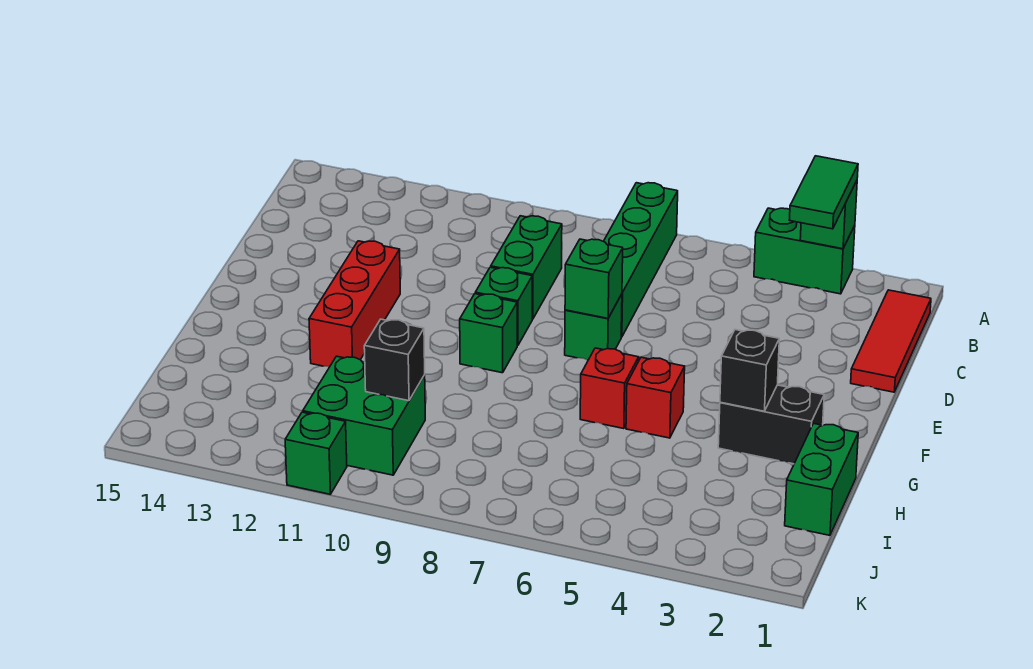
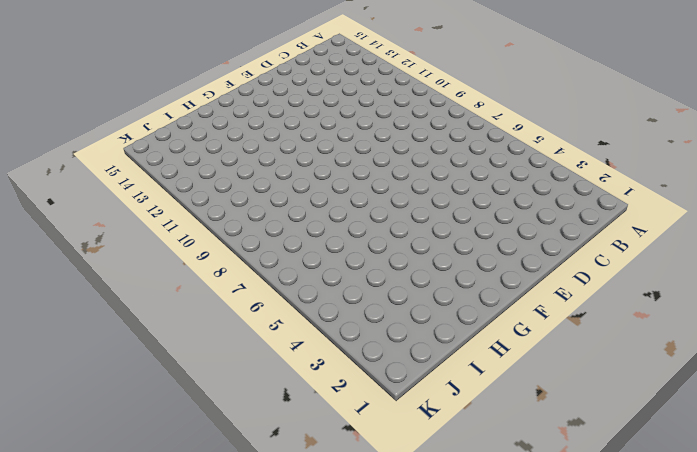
none -> green brick A3:A4 level 1
none -> green brick A7:D7 level 1
none -> red tile B1:D1 level 1

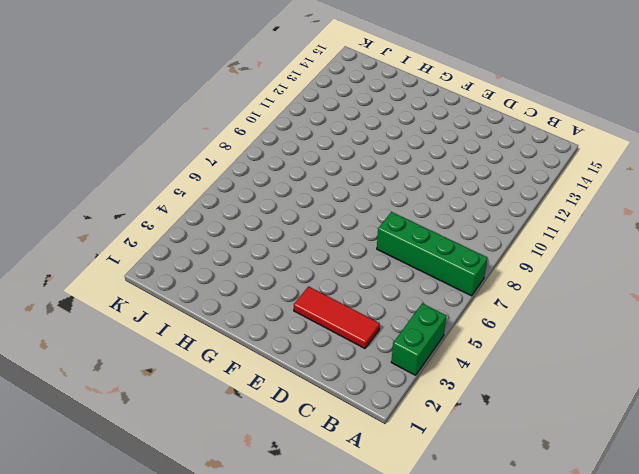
red tile C3:E3 level 1 -> red tile B1:D1 level 1
none -> green brick C9:D9 level 1
none -> green brick E7 level 1
none -> green brick E9 level 1

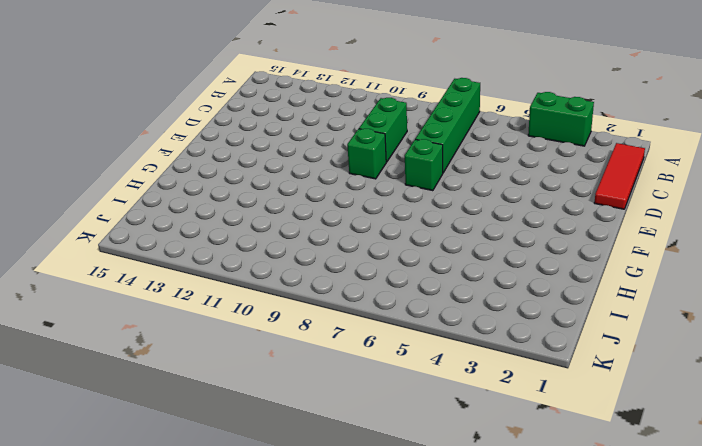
none -> red brick E12:G12 level 1
none -> green brick F9 level 1
none -> black brick G2:G3 level 1

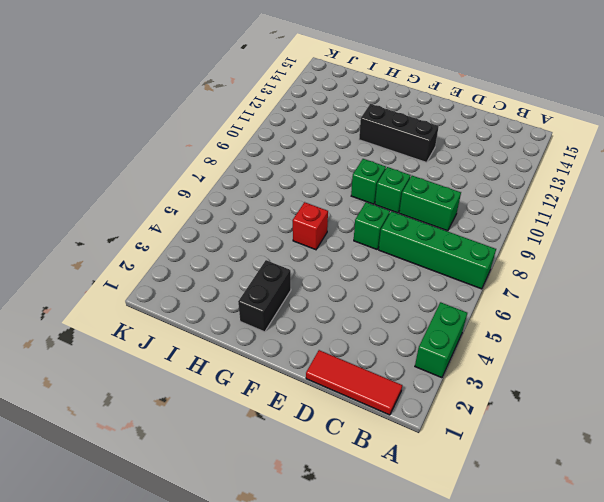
black brick E12:G12 level 1 -> red brick E12:G12 level 1
none -> red brick G5 level 1
none -> green brick H1:I1 level 1
none -> green brick I10:J11 level 1

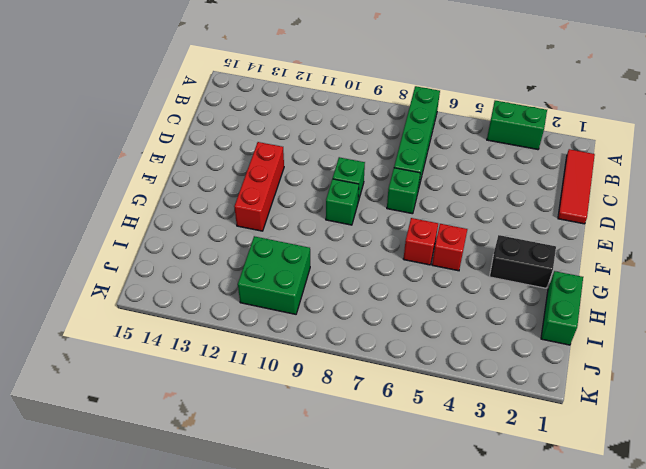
none -> green brick C9:D9 level 1
none -> green brick K11 level 1
none -> green brick A3 level 2

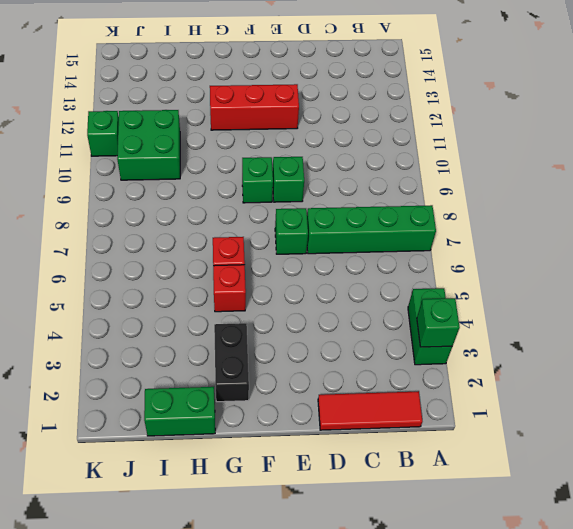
none -> green brick C9:D9 level 1
none -> green brick E7 level 2
none -> black brick G3 level 2

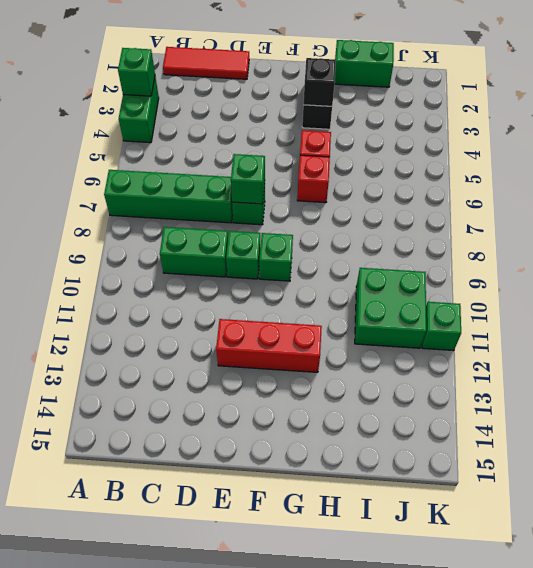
none -> black brick I10 level 2
none -> green tile A3:B3 level 3

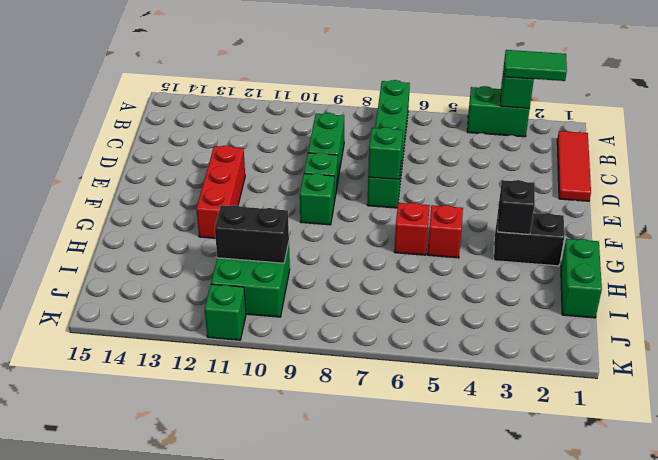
green tile A2:A3 level 3 -> green tile A3:B3 level 3
black brick I10:I11 level 2 -> black brick I10 level 2

